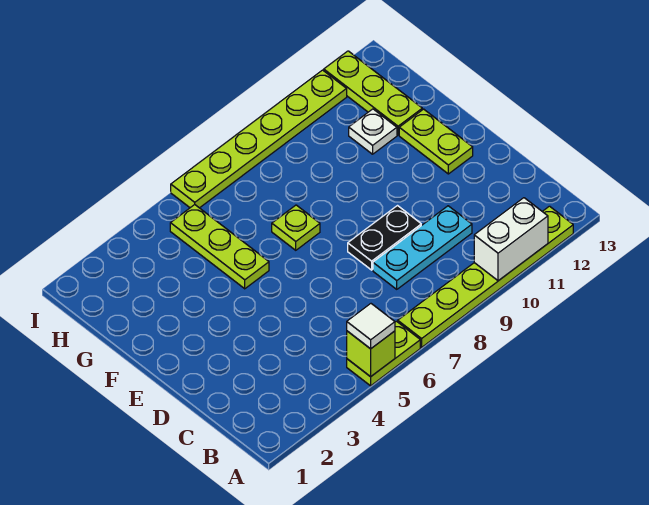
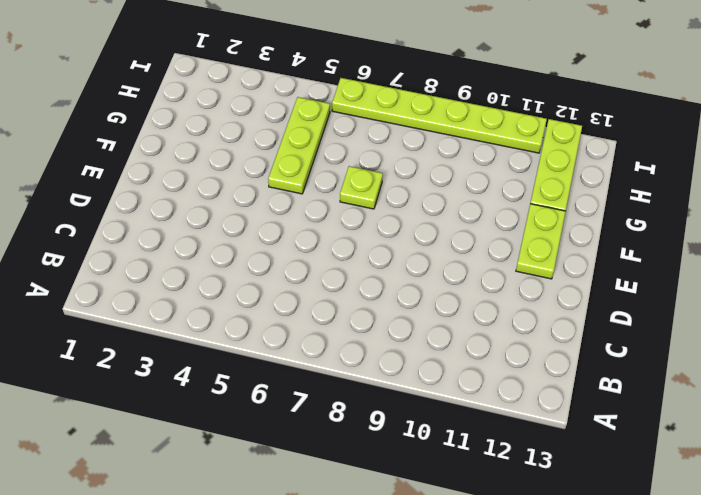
none -> lime plate A5:A6 level 1
none -> lime plate A7:A12 level 1
none -> cyan plate C8:C10 level 1

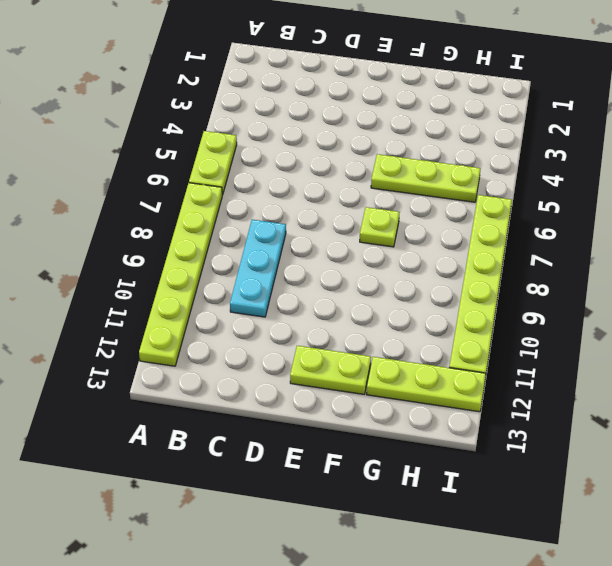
none -> black plate D8:D9 level 1
none -> white plate G11 level 1
none -> lime brick A5 level 2

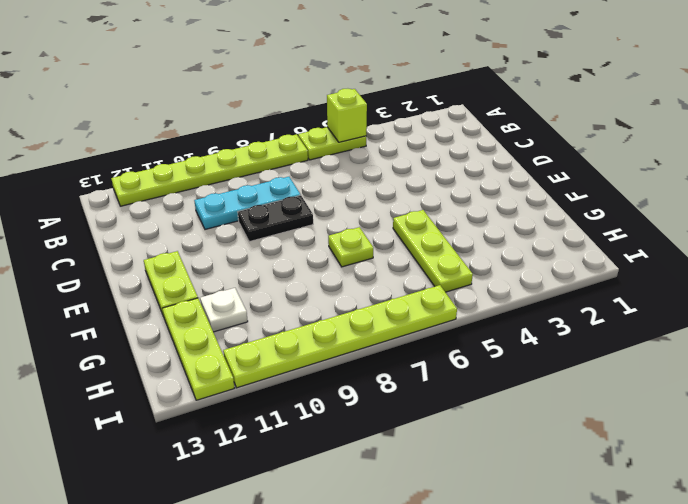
none -> white brick A10:A11 level 2
none -> white tile A5 level 3

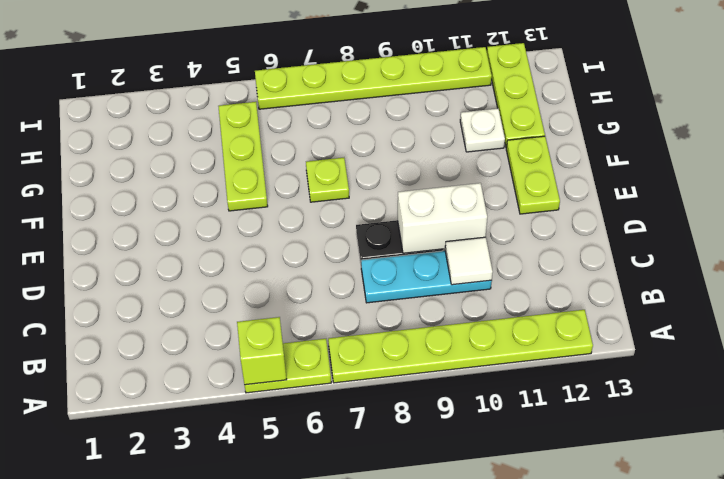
white tile C10 level 2 -> white tile A5 level 3
white brick D9:D10 level 2 -> white brick A10:A11 level 2

